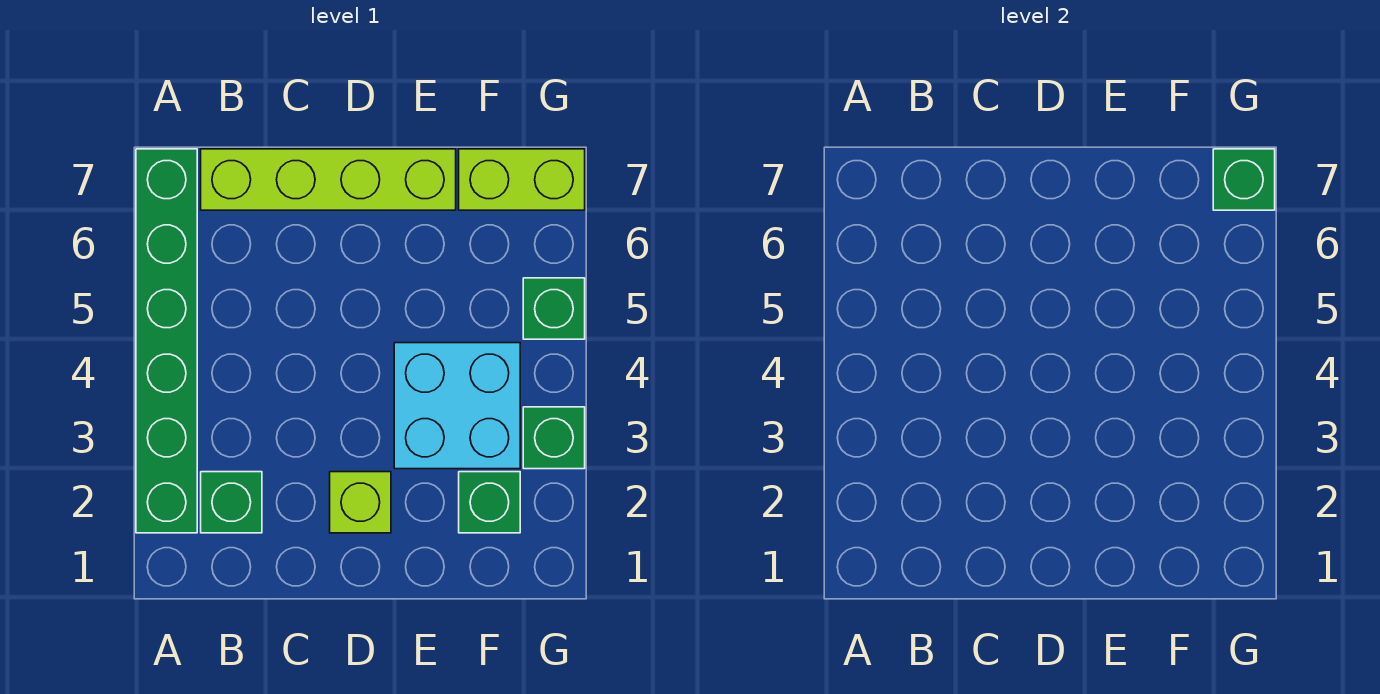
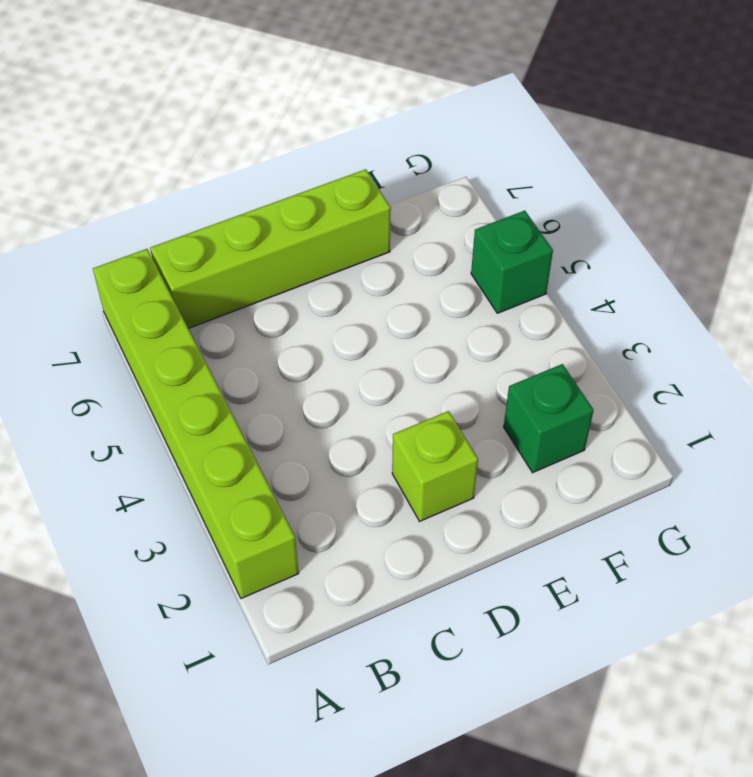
lime brick A2:A7 level 1 -> green brick A2:A7 level 1
none -> green brick B2 level 1
none -> cyan brick E3:F4 level 1

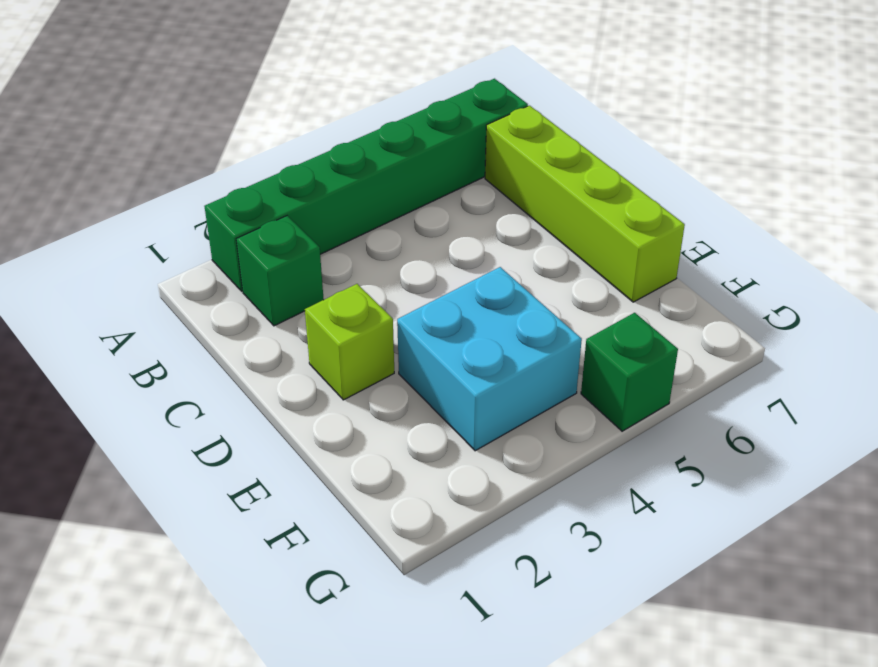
none -> green brick F2 level 1
none -> lime brick F7:G7 level 1

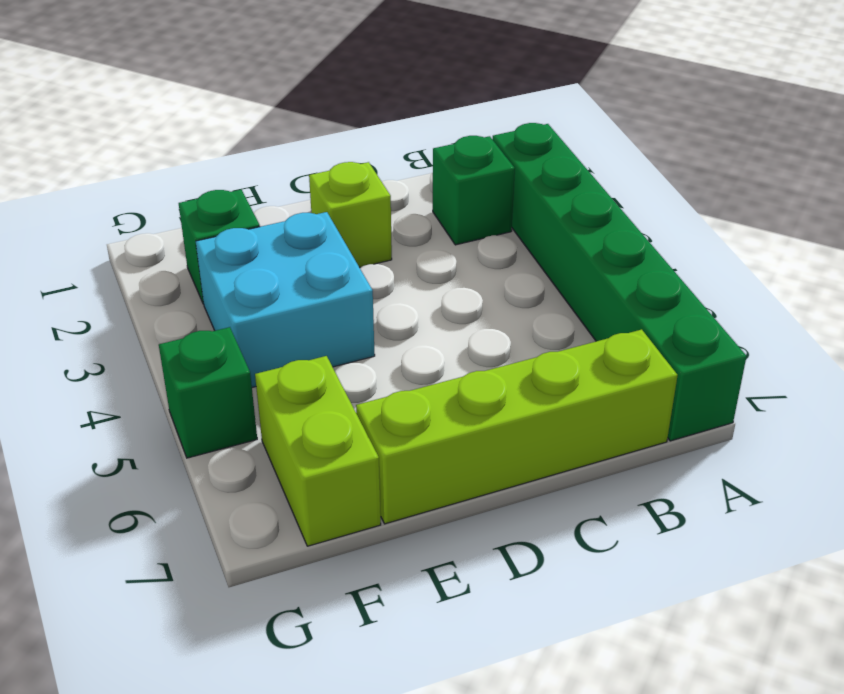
lime brick F6:F7 level 1 -> lime brick F7:G7 level 1
none -> green brick G3 level 1
none -> green brick G7 level 2

